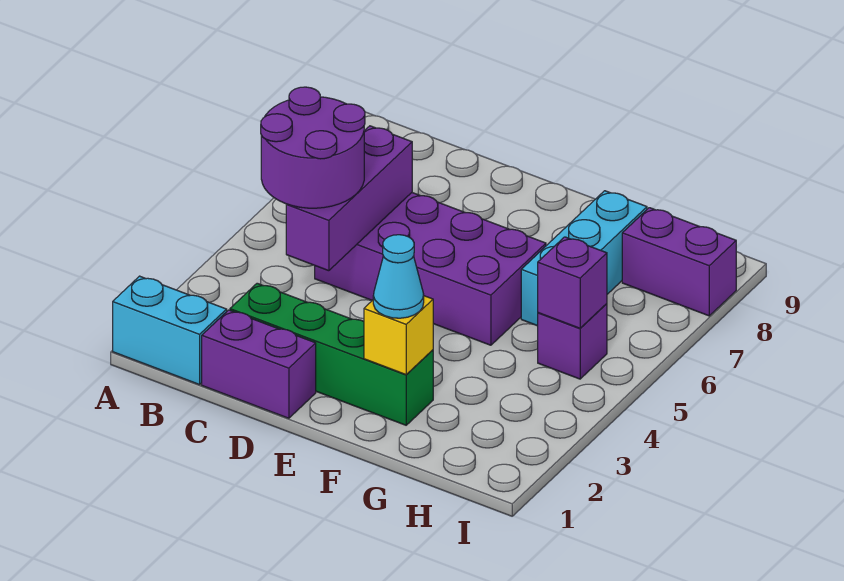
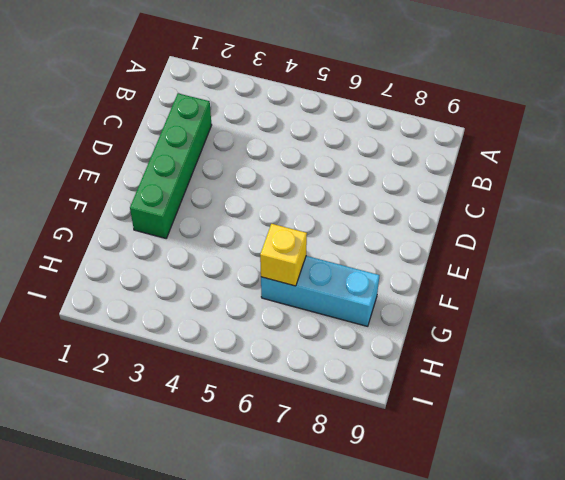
yellow brick G6 level 2 -> yellow brick F2 level 2
none -> cyan brick A1:B1 level 1
none -> purple brick C1:D1 level 1
none -> purple brick C5:F6 level 1

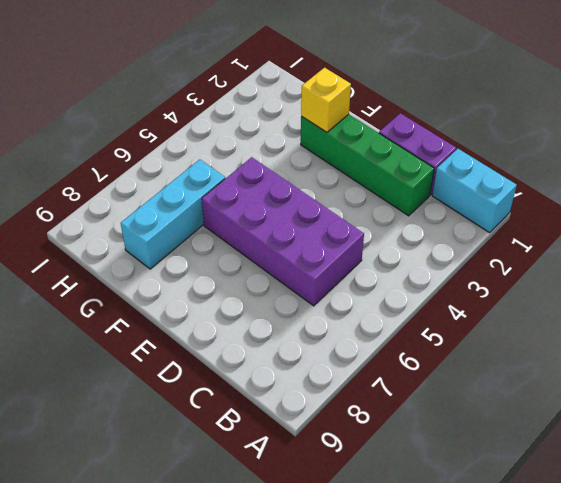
none -> purple brick H5 level 1
none -> purple brick H8:I8 level 1
none -> purple brick C4:C6 level 2

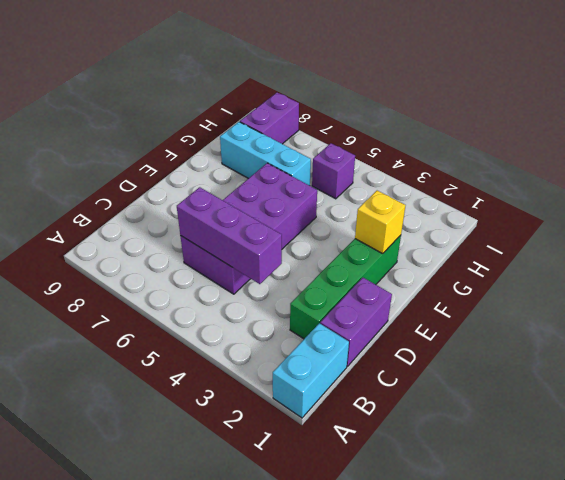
none -> purple brick H5 level 2
none -> purple round brick B4:C5 level 3
none -> cyan cone F2 level 3

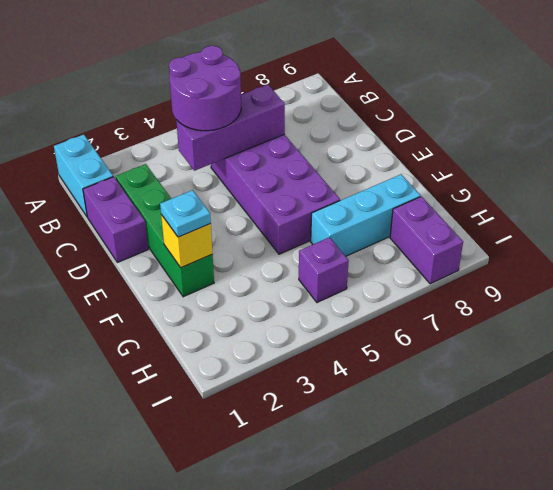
cyan plate F2 level 3 -> cyan cone F2 level 3
none -> purple brick H5 level 2

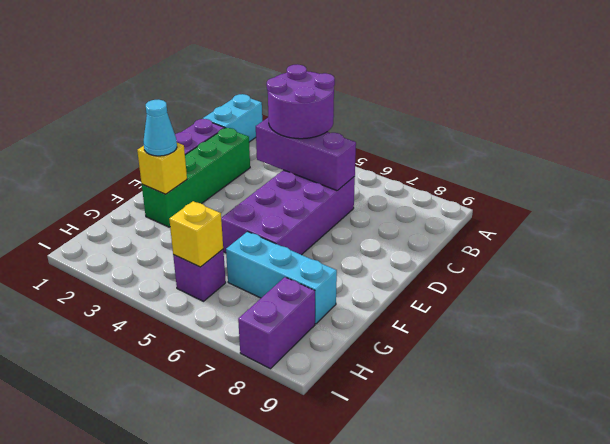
yellow brick H5 level 2 -> purple brick H5 level 2

